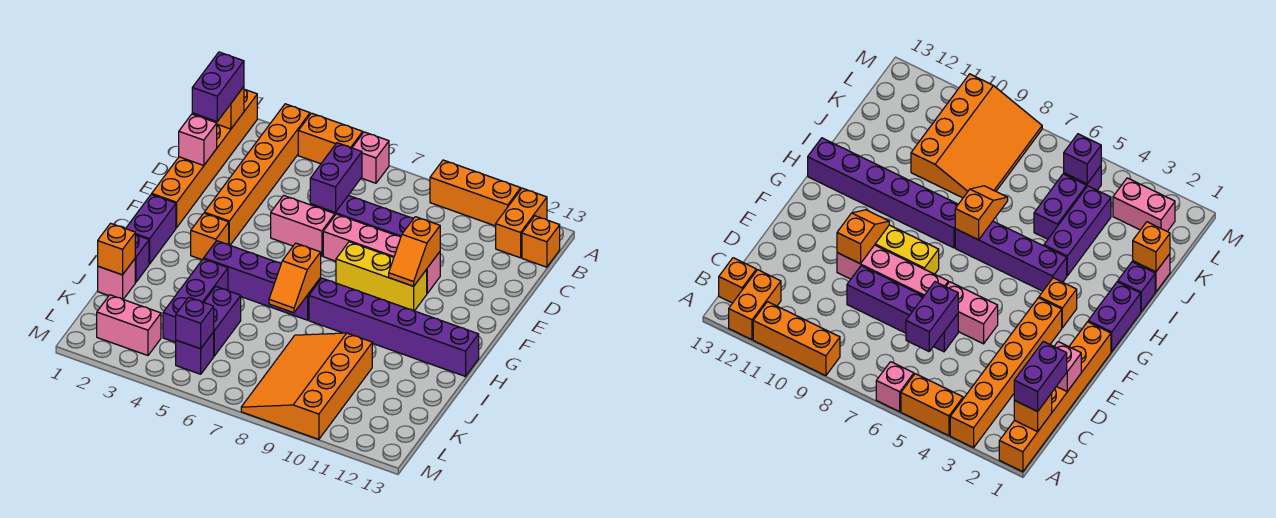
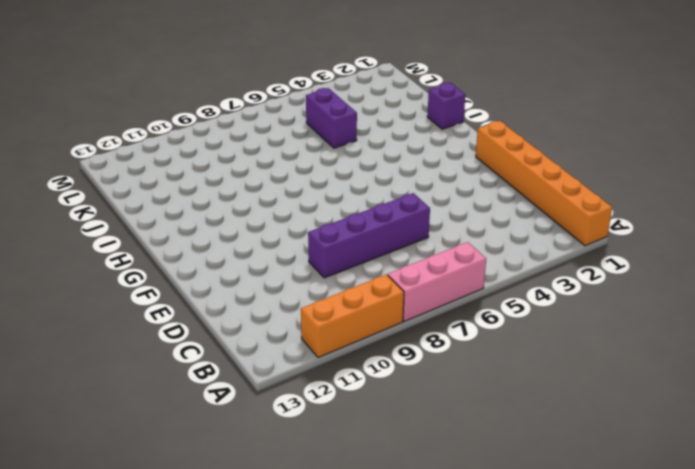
pink brick A6:A8 level 1 -> pink brick A6 level 1
none -> orange brick A3:F3 level 1
none -> orange brick A4:A5 level 1
none -> orange brick A12:B12 level 1
none -> orange brick B13 level 1

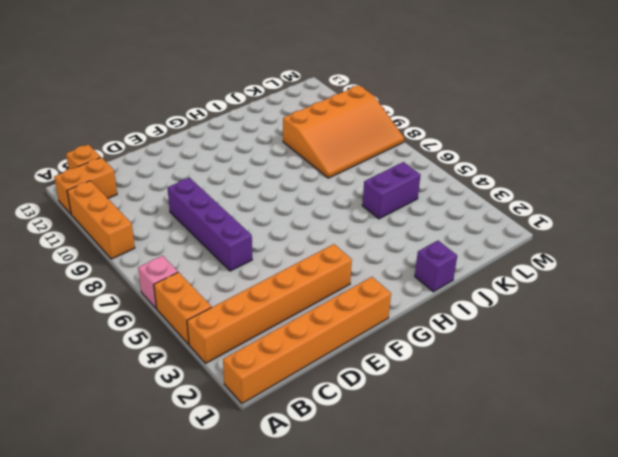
none -> pink brick E5:E6 level 1
none -> pink brick E7:E10 level 1
none -> yellow brick F8:F10 level 1
none -> purple brick G1:H1 level 1

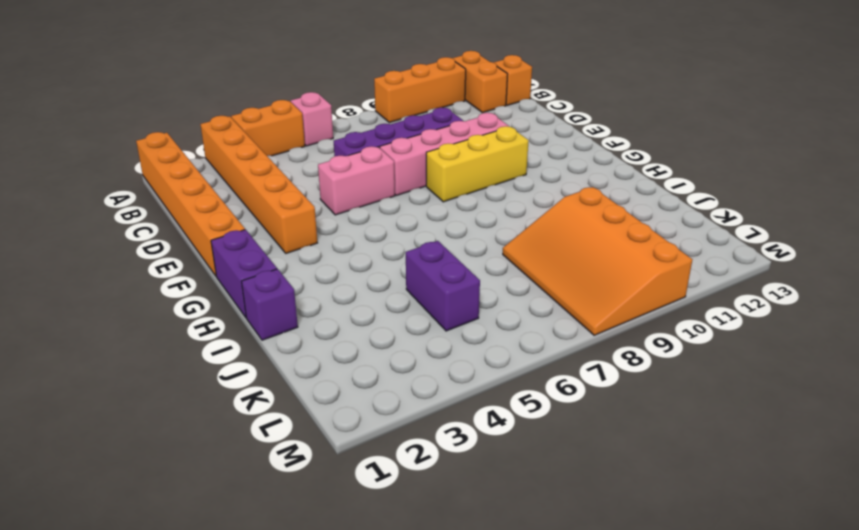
none -> orange brick G3 level 1
none -> purple brick H4:H7 level 1
none -> purple brick H8:H13 level 1
none -> purple brick I4:K4 level 1

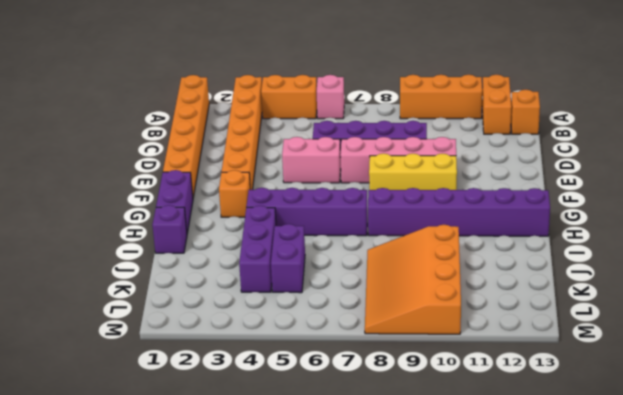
none -> pink brick J1 level 1
none -> pink brick L2:L3 level 1
none -> purple brick L5 level 1
none -> orange brick B1 level 2

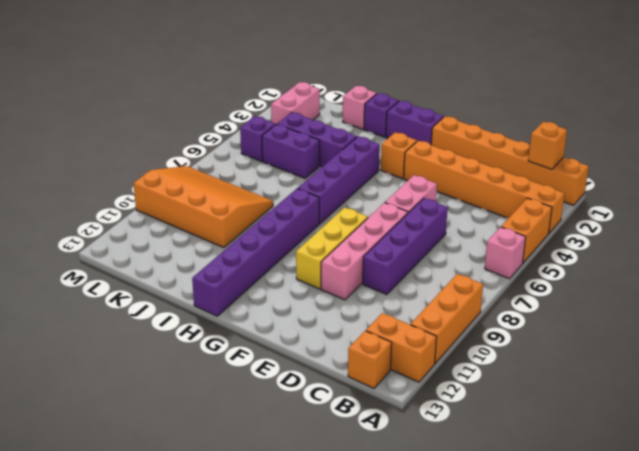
none -> purple brick C6:D6 level 2
none -> pink brick D1 level 2
none -> orange slope E10:F10 level 2 top E
none -> orange slope H7:I7 level 2 top H

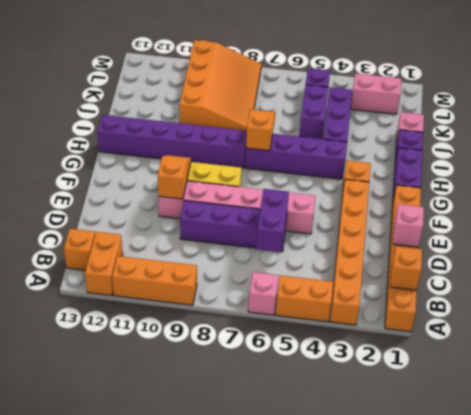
none -> orange brick J1 level 2
none -> purple brick L5 level 2
none -> purple brick B1:C1 level 3

